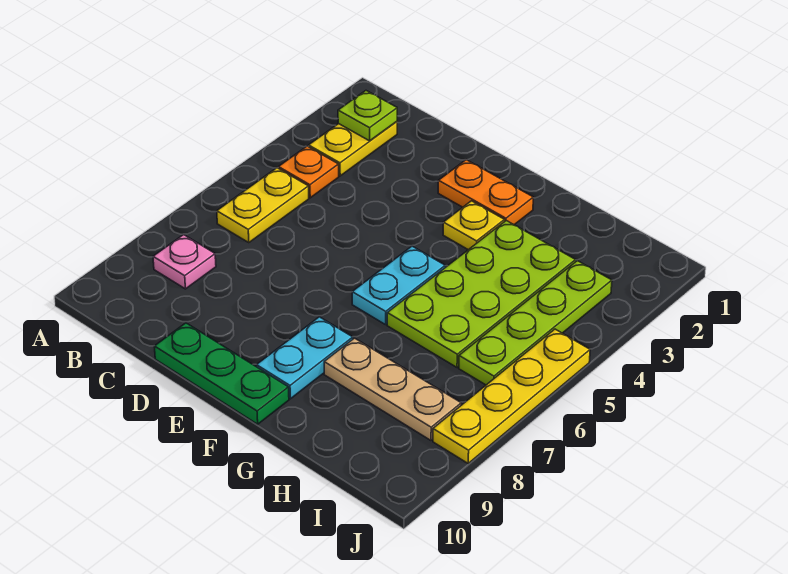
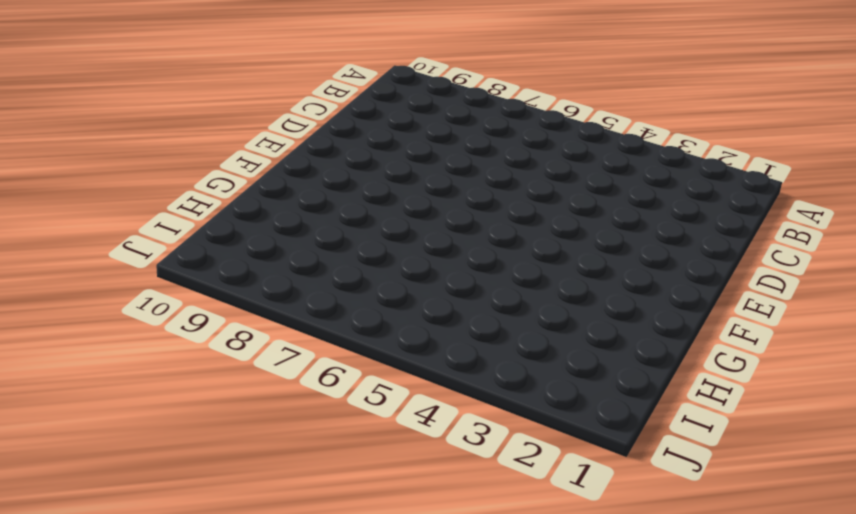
none -> yellow plate B2:B3 level 1
none -> orange plate B4 level 1
none -> yellow plate B5:B6 level 1

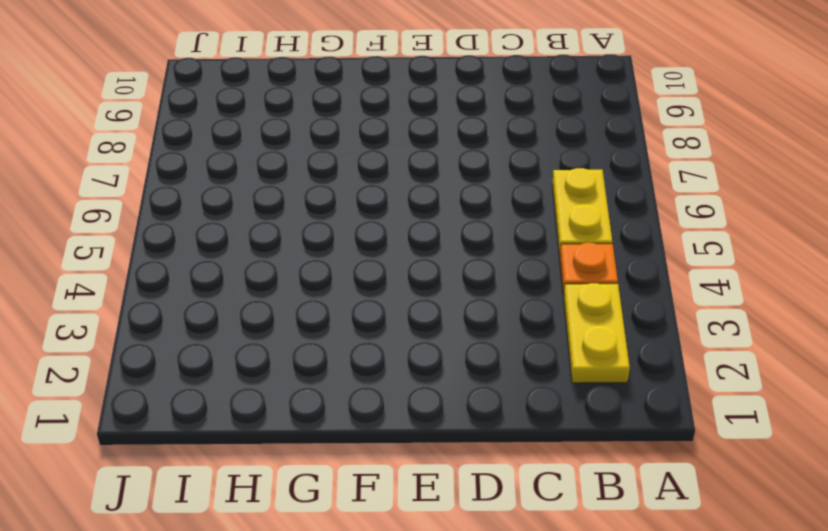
none -> pink plate B8 level 1
none -> green plate D10:F10 level 1
none -> orange plate E2:F2 level 1

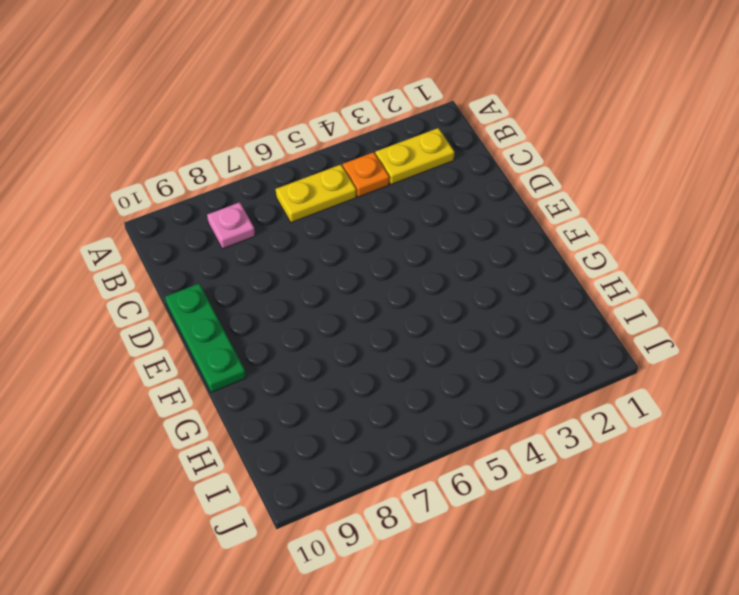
none -> orange plate E2:F2 level 1
none -> yellow plate F3 level 1
none -> cyan plate F5:F6 level 1

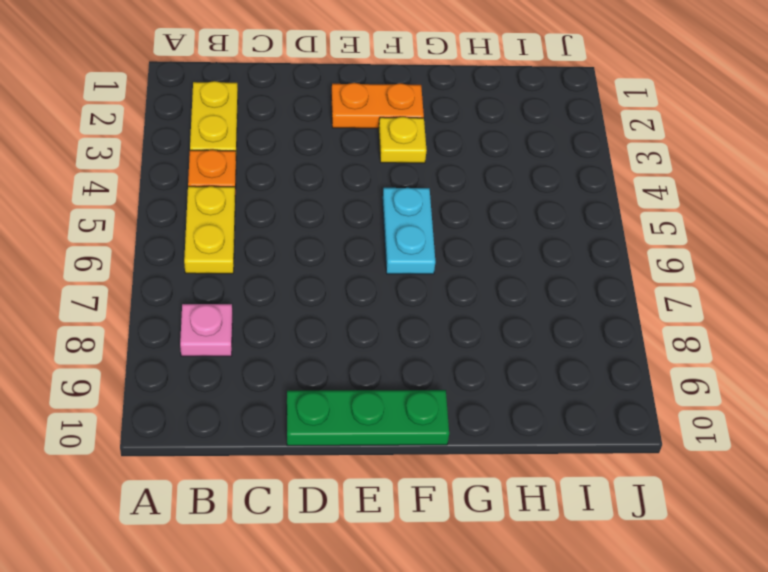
none -> cyan plate F8:F9 level 1
none -> lime plate G3:H6 level 1
none -> tan plate G8:I8 level 1

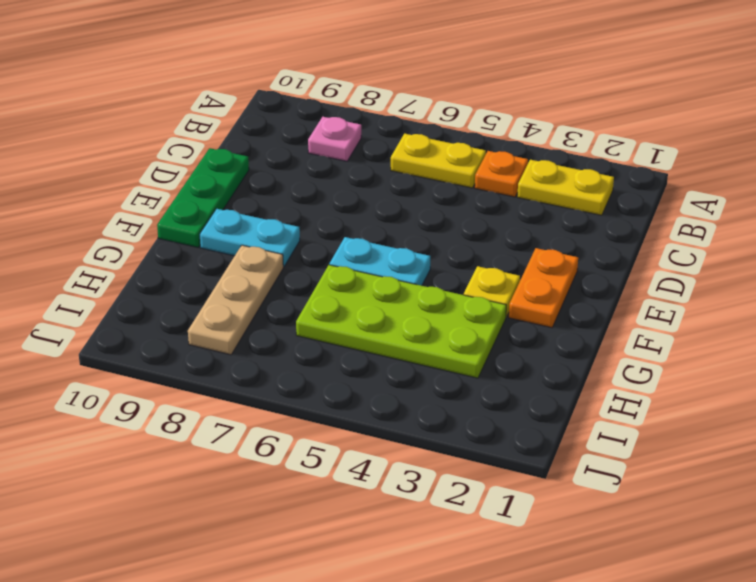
none -> lime plate I3:I6 level 1
none -> yellow plate J5:J8 level 1
none -> lime plate B2 level 2

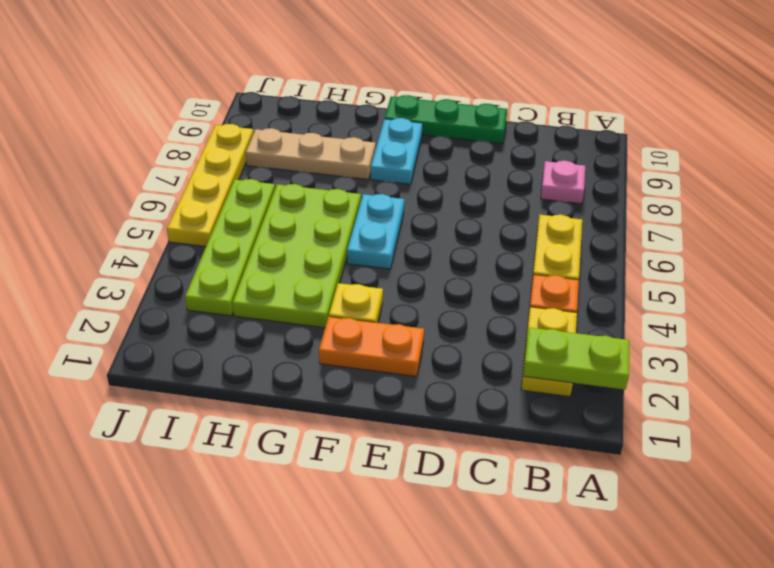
lime plate A2:B2 level 2 -> lime plate B2 level 2

